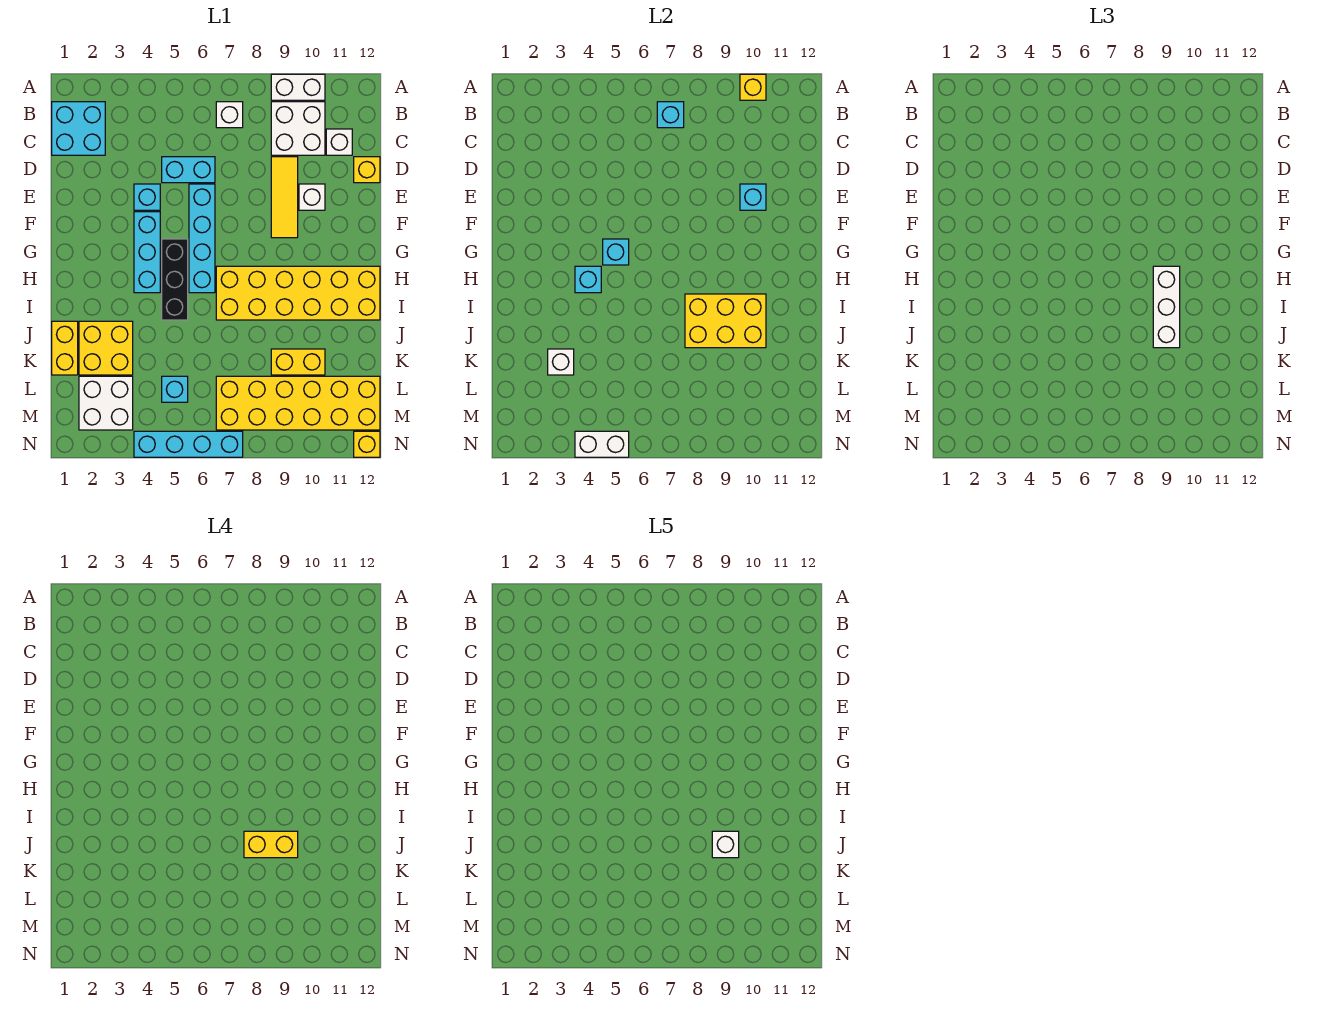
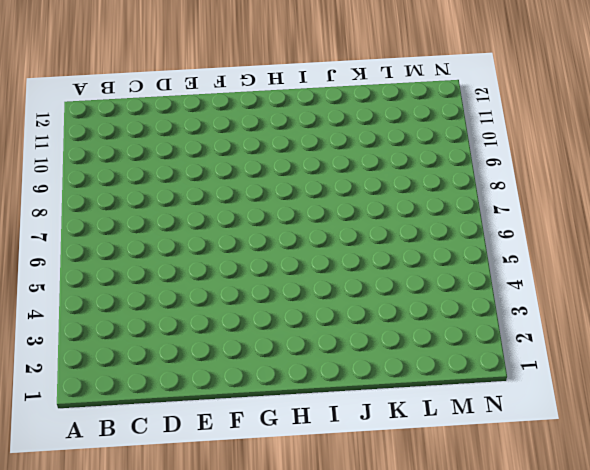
none -> white brick A9:A10 level 1
none -> cyan brick B1:C2 level 1
none -> white brick B7 level 1
none -> white brick B9:C10 level 1

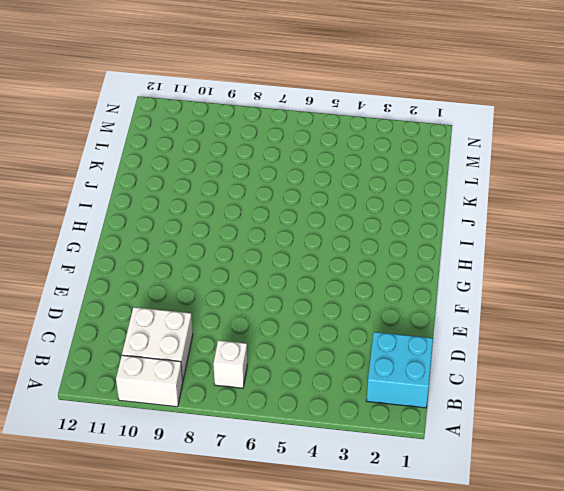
none -> white brick C11 level 1
none -> cyan brick D5:D6 level 1
none -> yellow tile D9:F9 level 1
none -> yellow brick D12 level 1

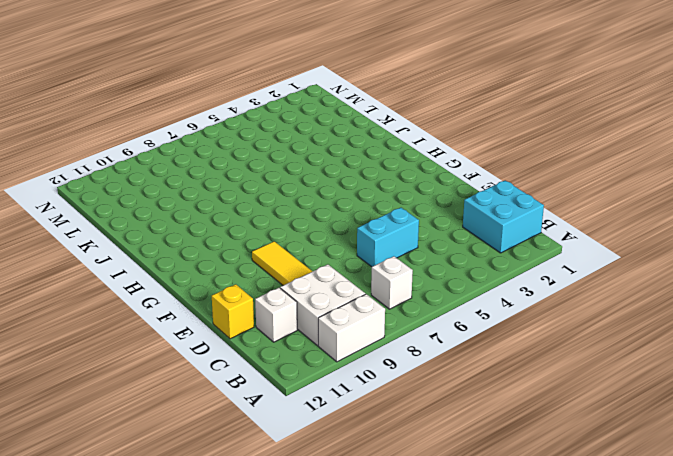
none -> cyan brick E4 level 1
none -> cyan brick E6:H6 level 1
none -> white brick E10 level 1
none -> cyan brick F4:H4 level 1

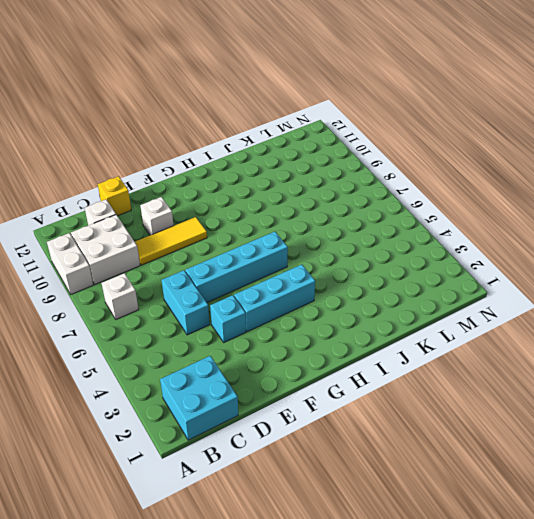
none -> black brick G5:I5 level 1
none -> yellow brick H7:I12 level 1
none -> yellow brick J1:K1 level 1
none -> yellow brick J2:K3 level 1

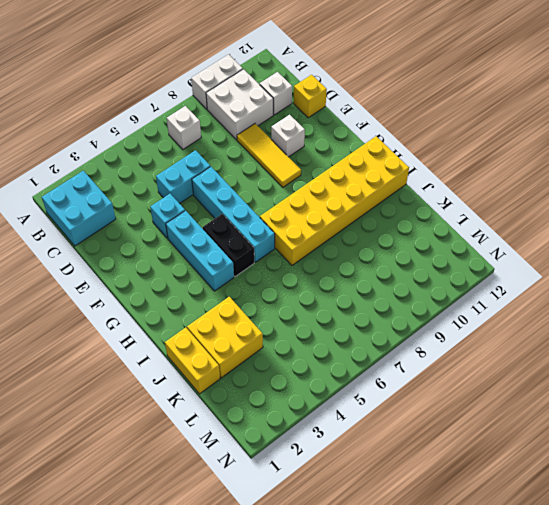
black brick G5:H5 level 1 -> black brick G5:I5 level 1
none -> yellow brick K9:K10 level 1
none -> white brick L2:M3 level 1
none -> cyan brick L5 level 1
none -> yellow brick L7:M12 level 1

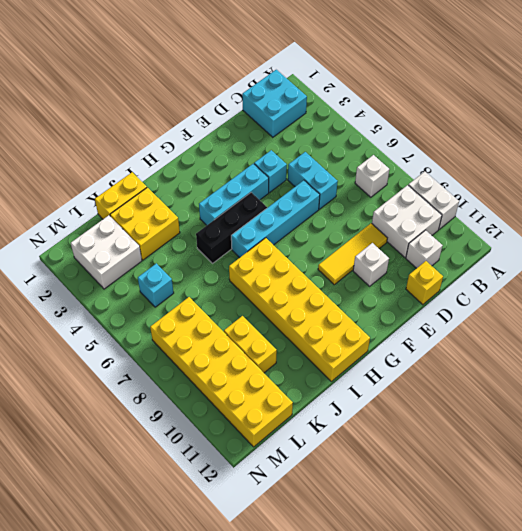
none -> cyan brick N4:N7 level 1
none -> yellow brick N12 level 1
none -> yellow brick A10 level 2
none -> cyan brick B7 level 2

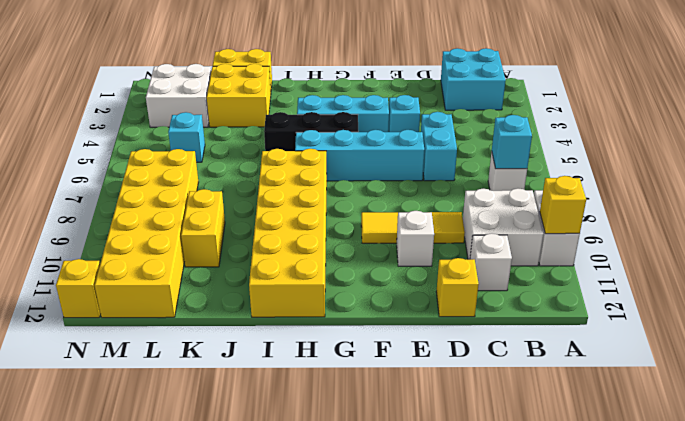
none -> cyan brick N4:N7 level 1
none -> cyan brick E10 level 2
none -> cyan brick G5 level 2
none -> cyan brick H4 level 2

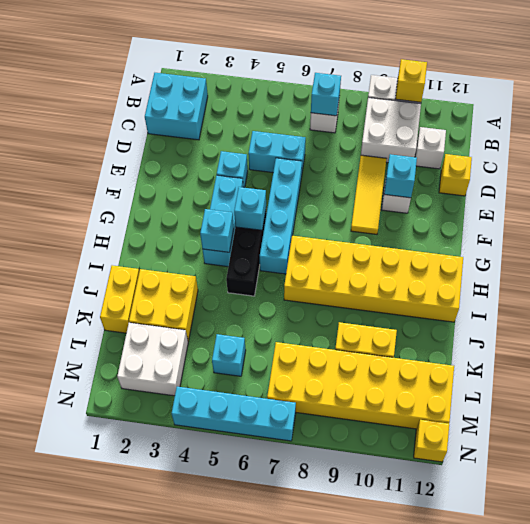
none -> yellow brick I8:J10 level 2
none -> white brick K3 level 2
none -> white brick N4:N5 level 2
none -> white brick H9:J9 level 3

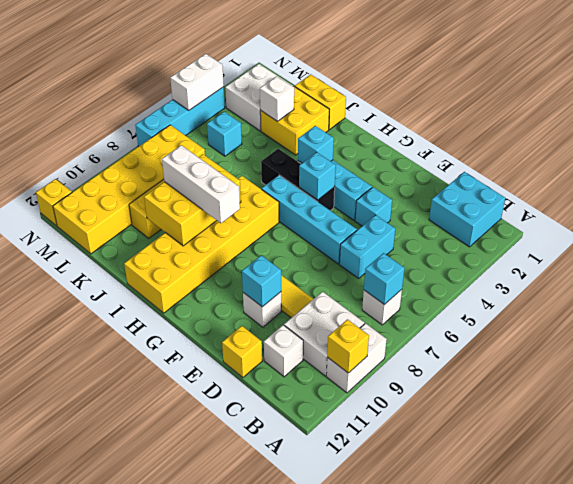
none -> yellow brick J8:J9 level 4
none -> white brick J9 level 5

